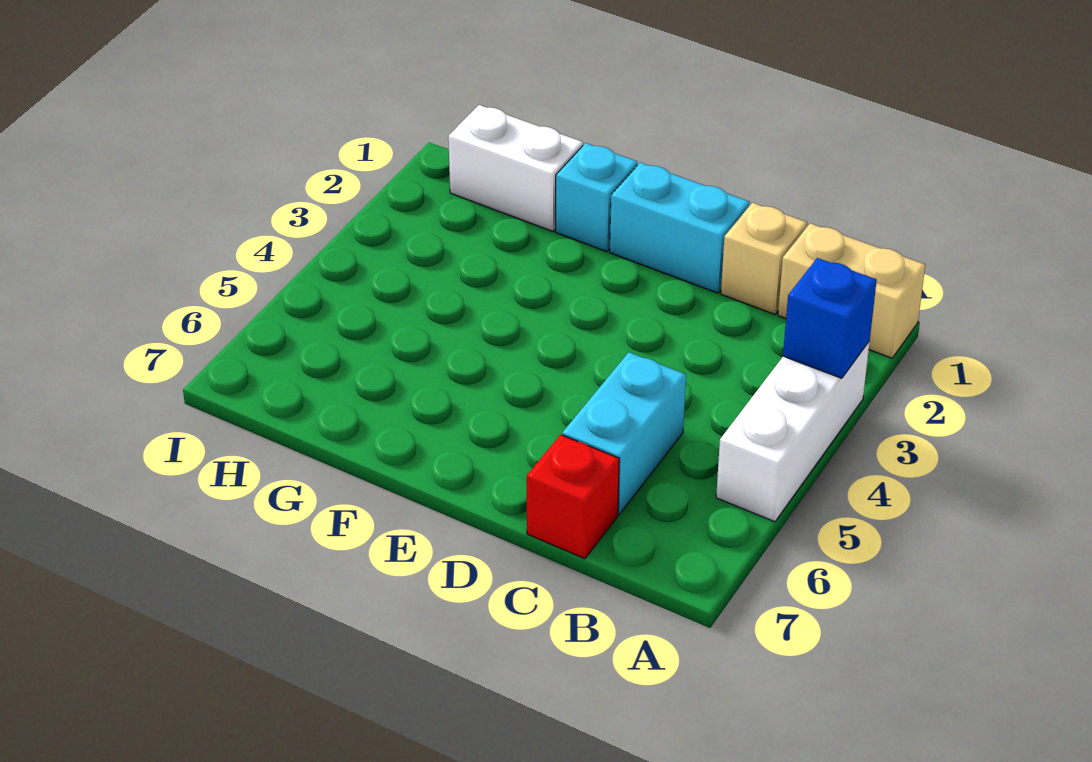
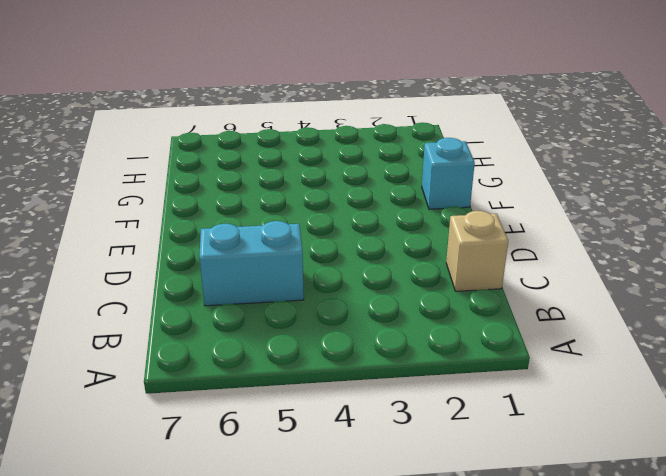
none -> tan brick A1:B1 level 1
none -> white brick A3:A5 level 1

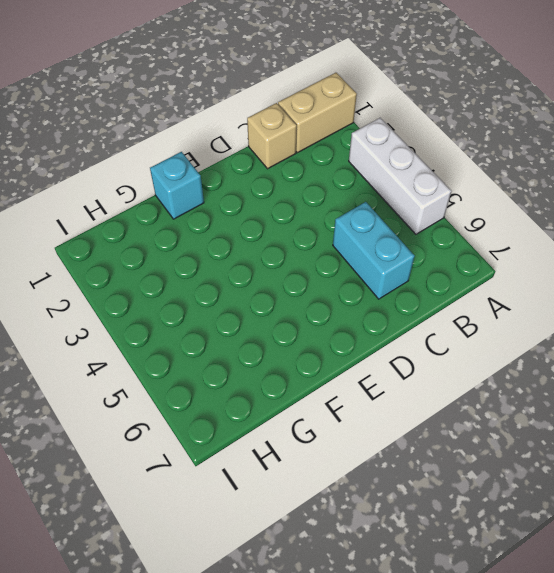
none -> red brick C7 level 1
none -> cyan brick D1:E1 level 1

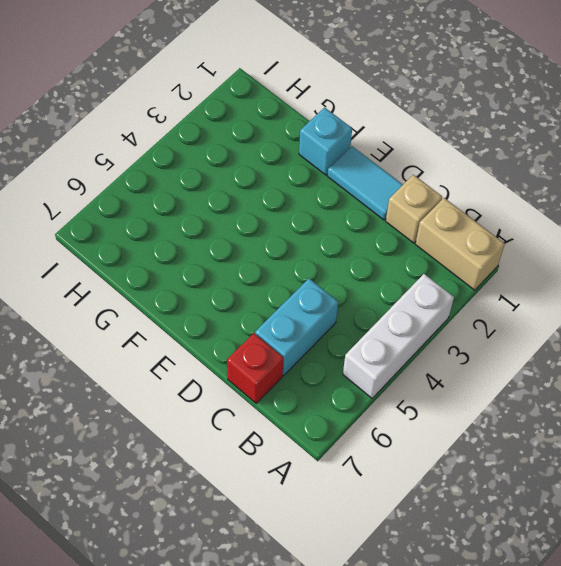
cyan tile D1:E1 level 1 -> cyan brick D1:E1 level 1
none -> white brick G1:H1 level 1
none -> blue brick A3 level 2

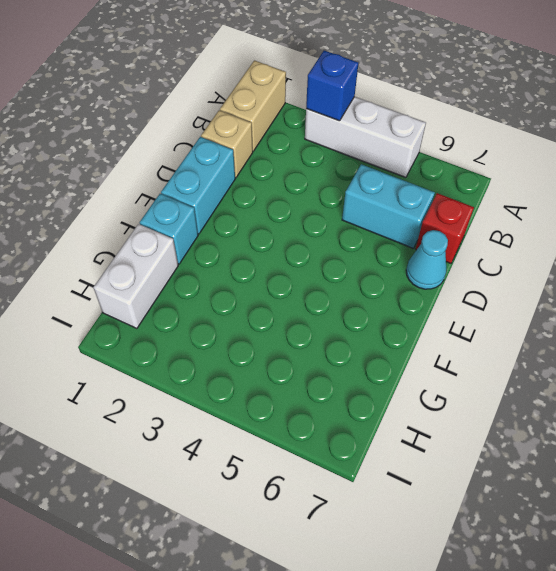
cyan cone D7 level 1 -> none

